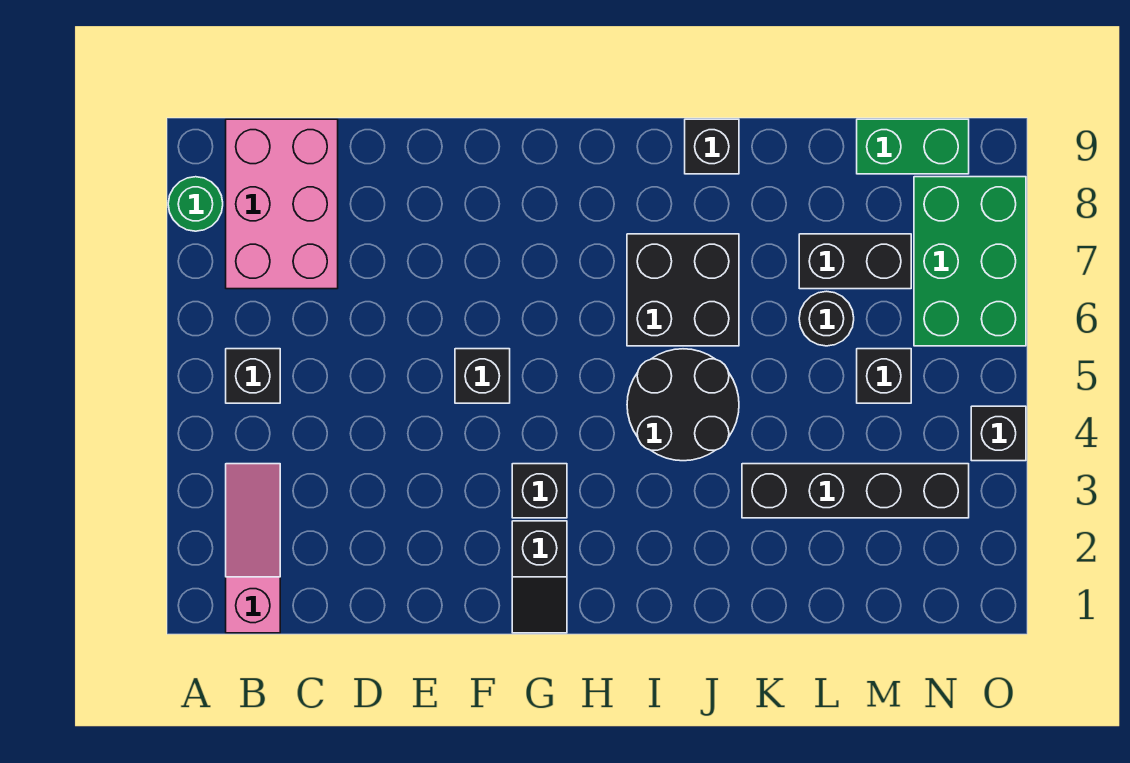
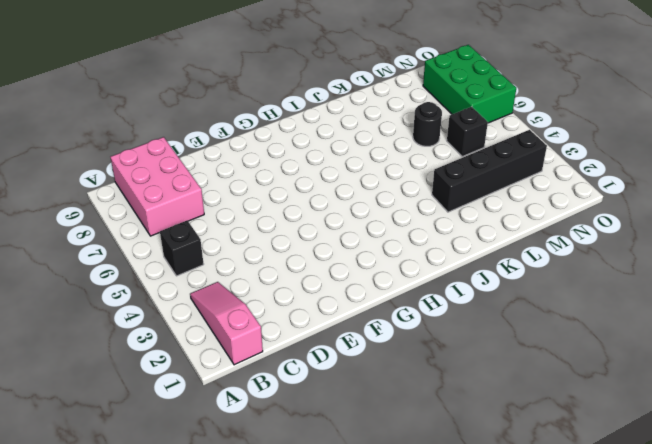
none -> green round brick A8 level 1
none -> black brick F5 level 1
none -> black slope G1:G2 level 1 top 2

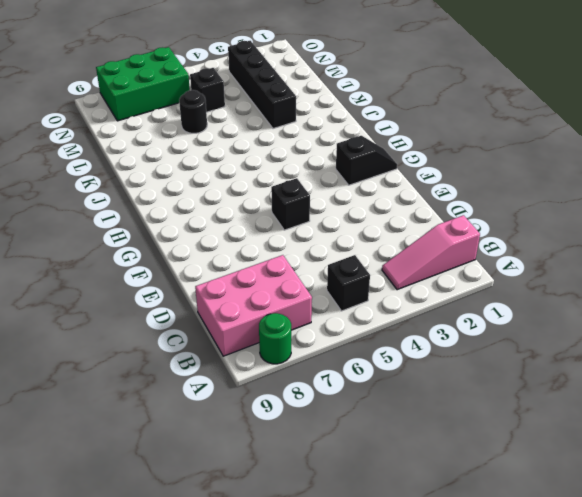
none -> black brick G3 level 1
none -> black round brick I4:J5 level 1
none -> black brick I6:J7 level 1

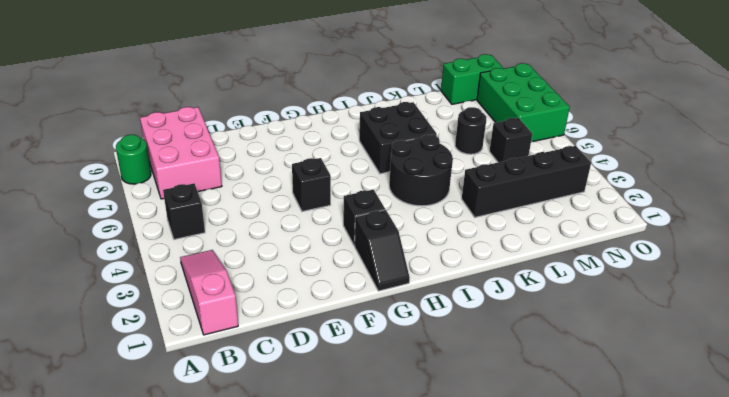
none -> black brick J9 level 1
none -> black brick L7:M7 level 1
none -> black brick O4 level 1

